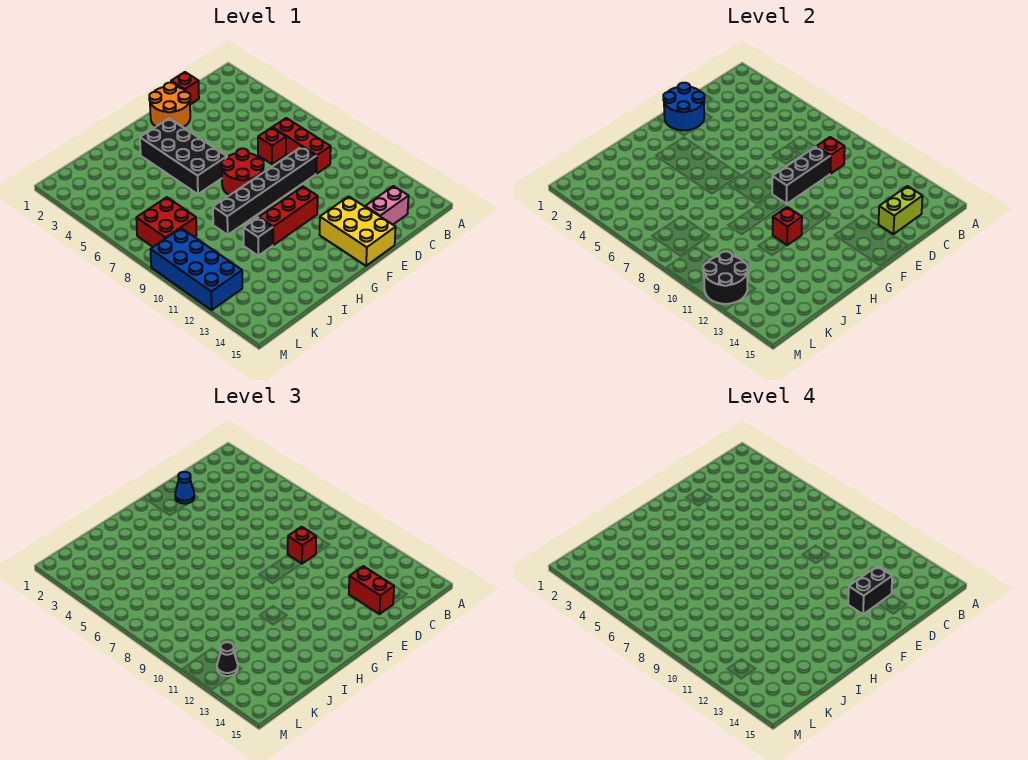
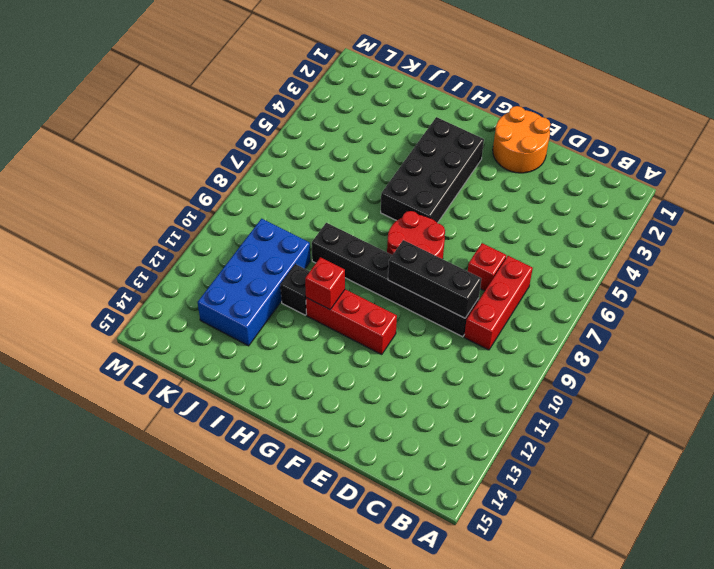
blue brick J10:K13 level 1 -> blue brick L9:M12 level 1
none -> pink brick C14:D14 level 1
none -> red brick D1 level 1
none -> yellow brick E13:F15 level 1

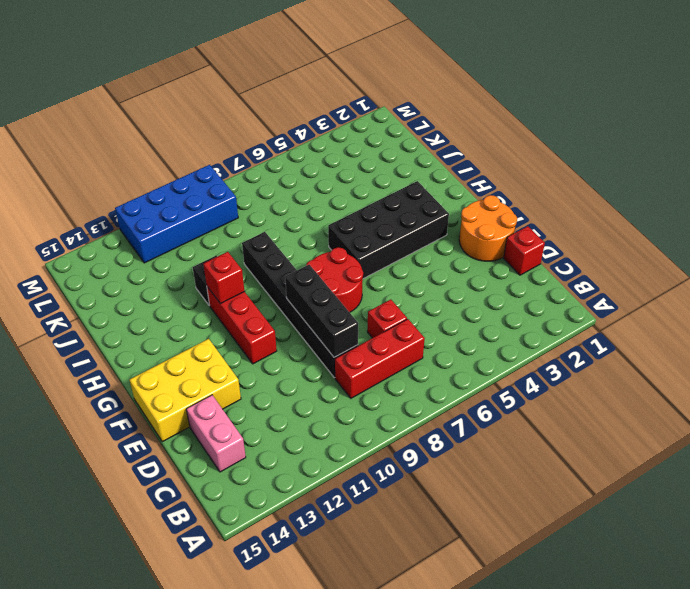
none -> red brick K7:L8 level 1
none -> red brick C9 level 2
none -> lime brick C14:D14 level 2

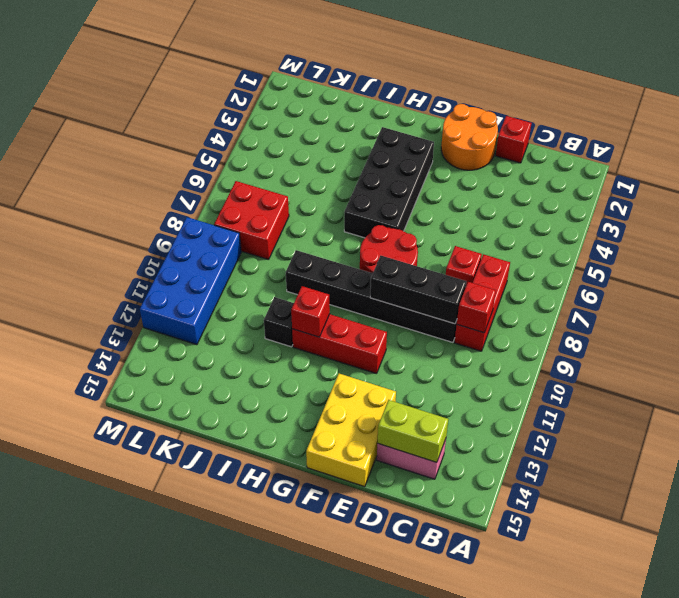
none -> blue round brick E1:F2 level 2
none -> black round brick L11:M12 level 2
none -> red brick D9 level 3

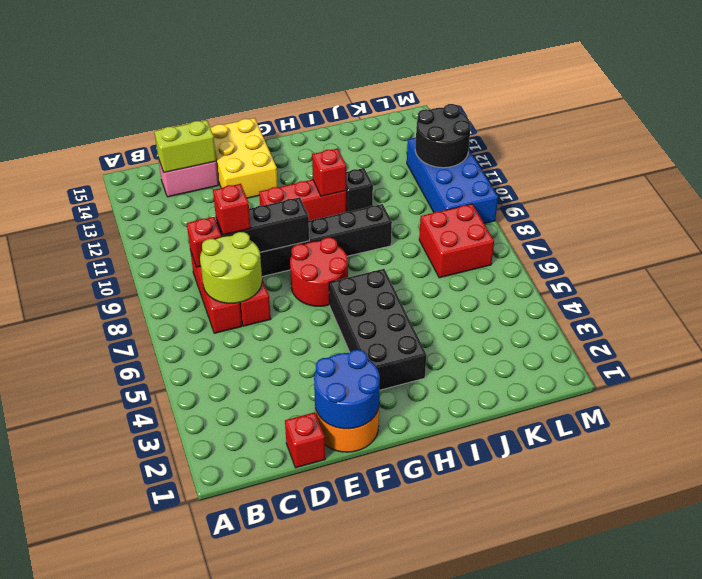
lime round brick C7:D8 level 2 -> none
none -> red brick D13:D14 level 3
none -> blue cone E2 level 3
none -> black cone L12 level 3

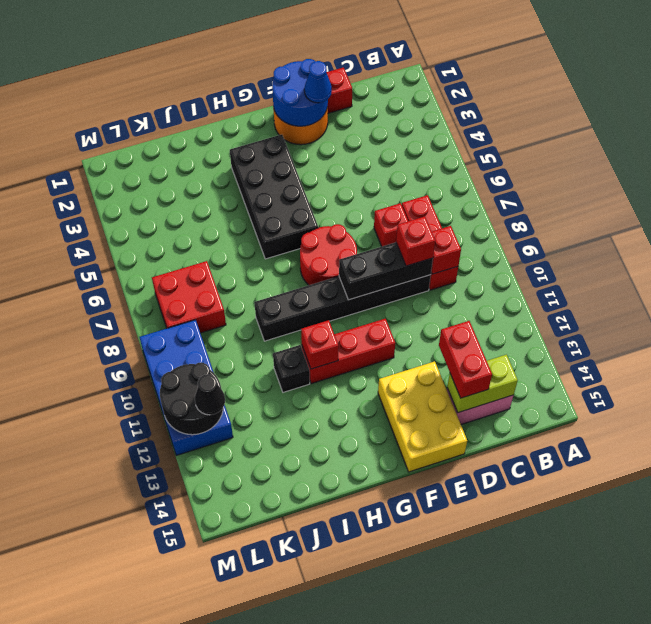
none -> black brick D13:E13 level 4

